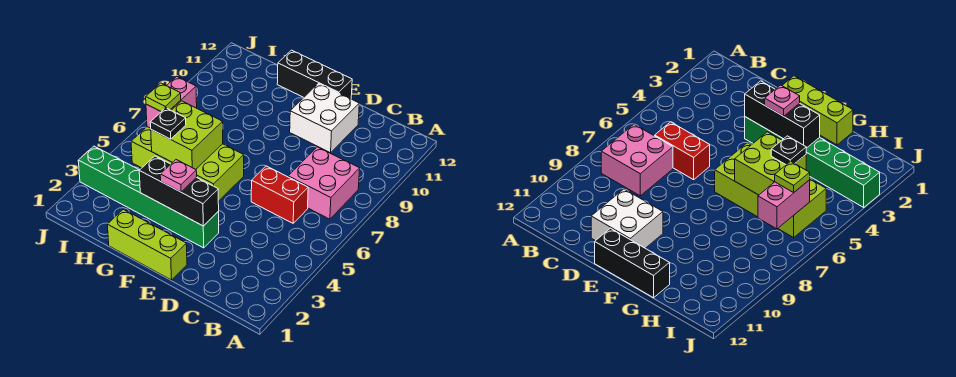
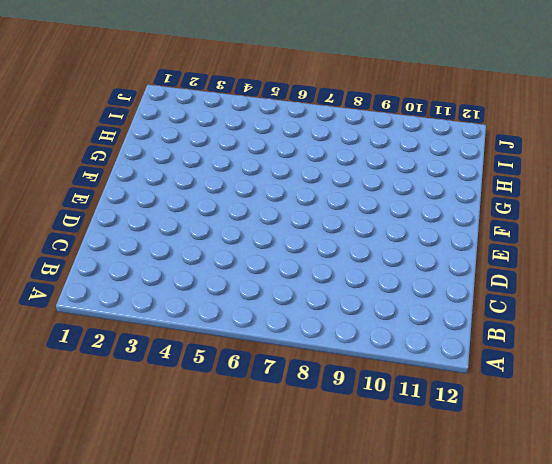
none -> pink brick B7:C8 level 1
none -> red brick C6:D6 level 1
none -> white brick D10:E11 level 1

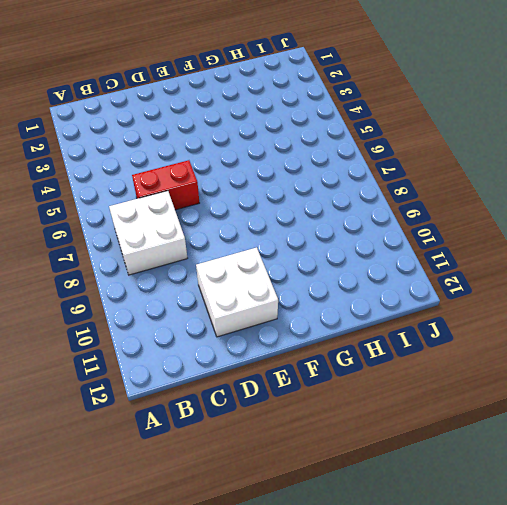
white brick B7:C8 level 1 -> pink brick B7:C8 level 1
none -> lime brick E1:G1 level 1
none -> green brick E3:J3 level 1
none -> black brick E12:G12 level 1

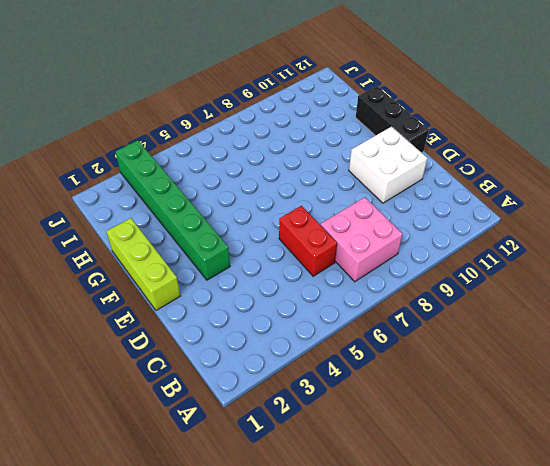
none -> lime brick F5:I6 level 1
none -> black brick E3:G3 level 2
none -> lime brick G5:H6 level 2

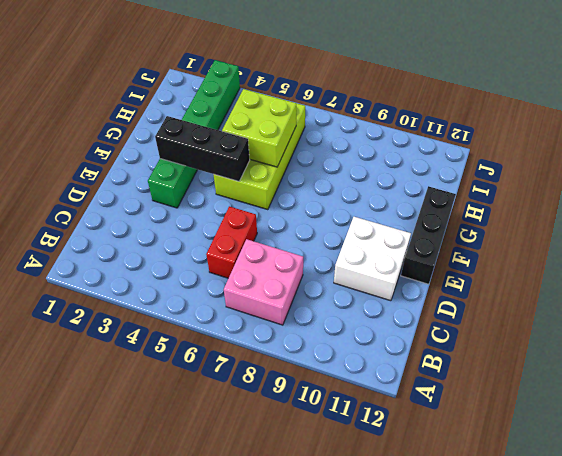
black brick F3:F5 level 2 -> black brick E3:G3 level 2
none -> lime brick E1:G1 level 1
none -> pink brick I6:I7 level 2
none -> pink plate F3 level 3

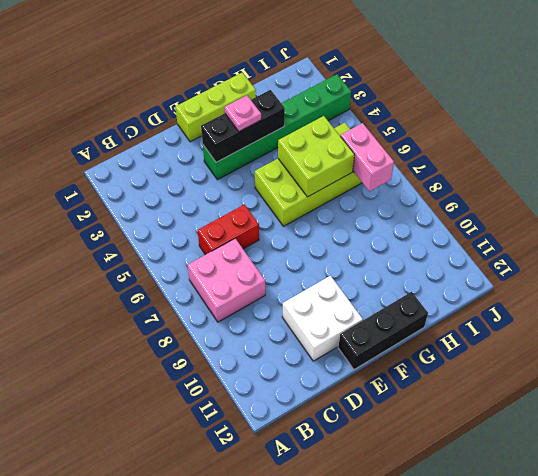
none -> black plate H5 level 3
none -> lime plate I6 level 3

